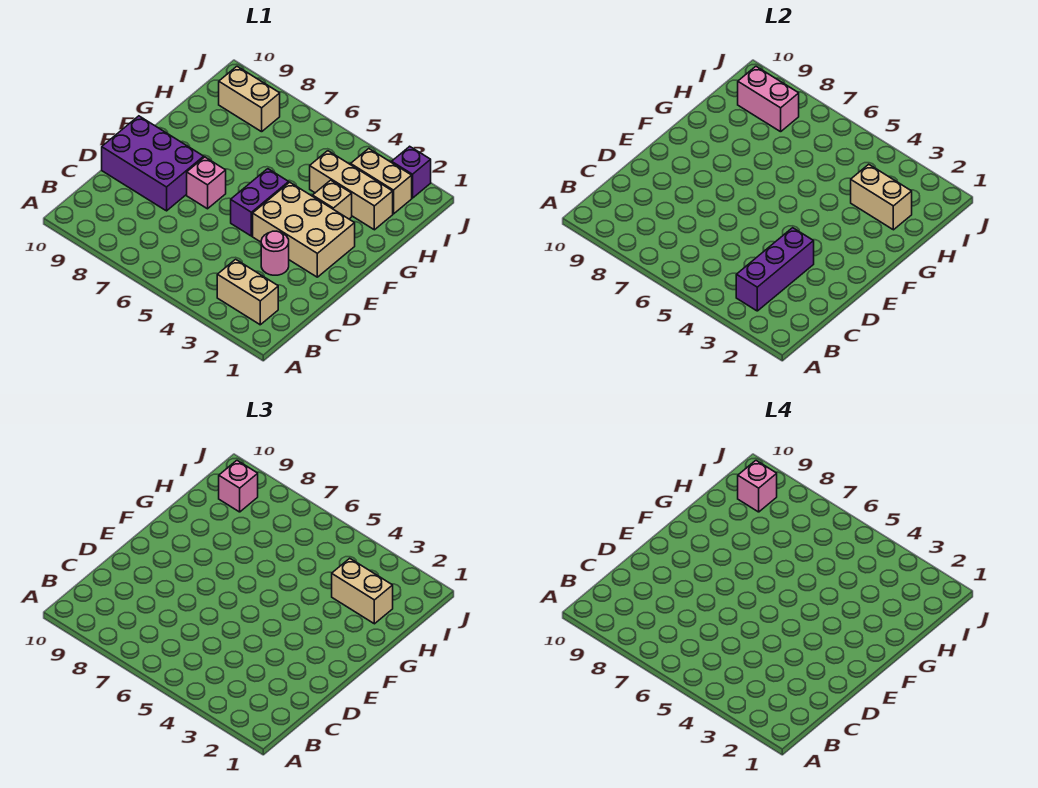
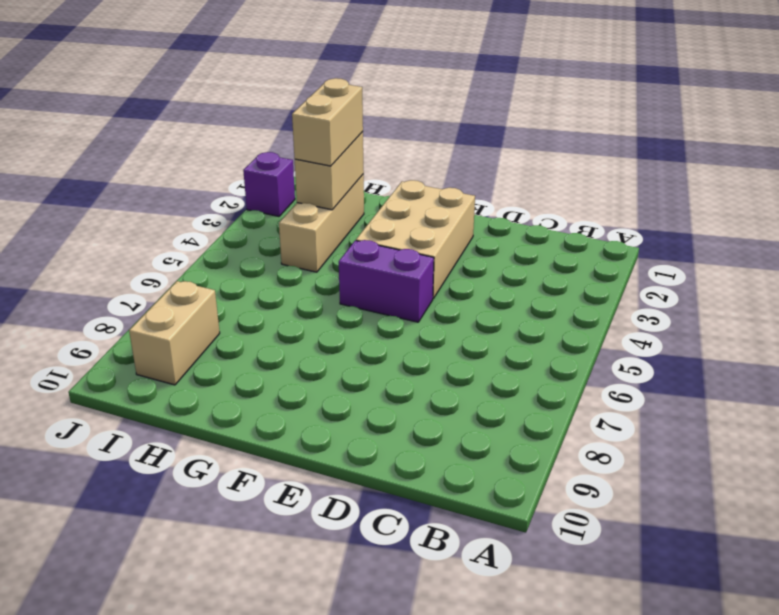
none -> tan brick B2:B3 level 1
none -> pink round brick D3 level 1
none -> purple brick D8:E10 level 1

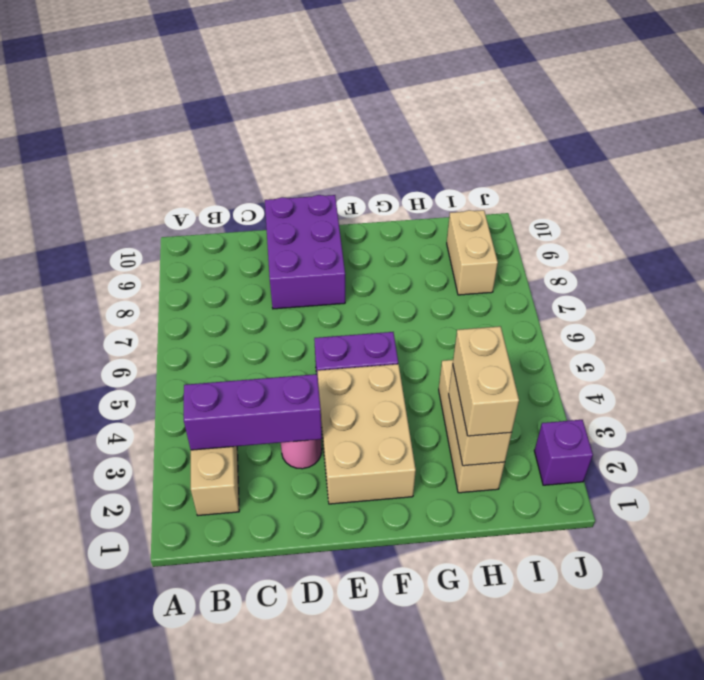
none -> pink brick E7 level 1
none -> tan brick G3 level 1
none -> tan brick I2:I3 level 1

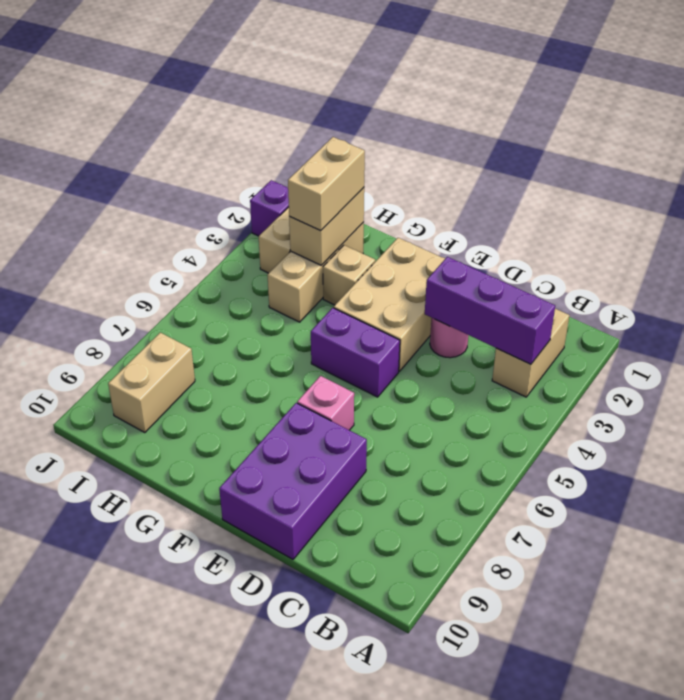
none -> pink brick I8:I9 level 2
none -> pink brick I9 level 3
none -> pink brick I9 level 4

